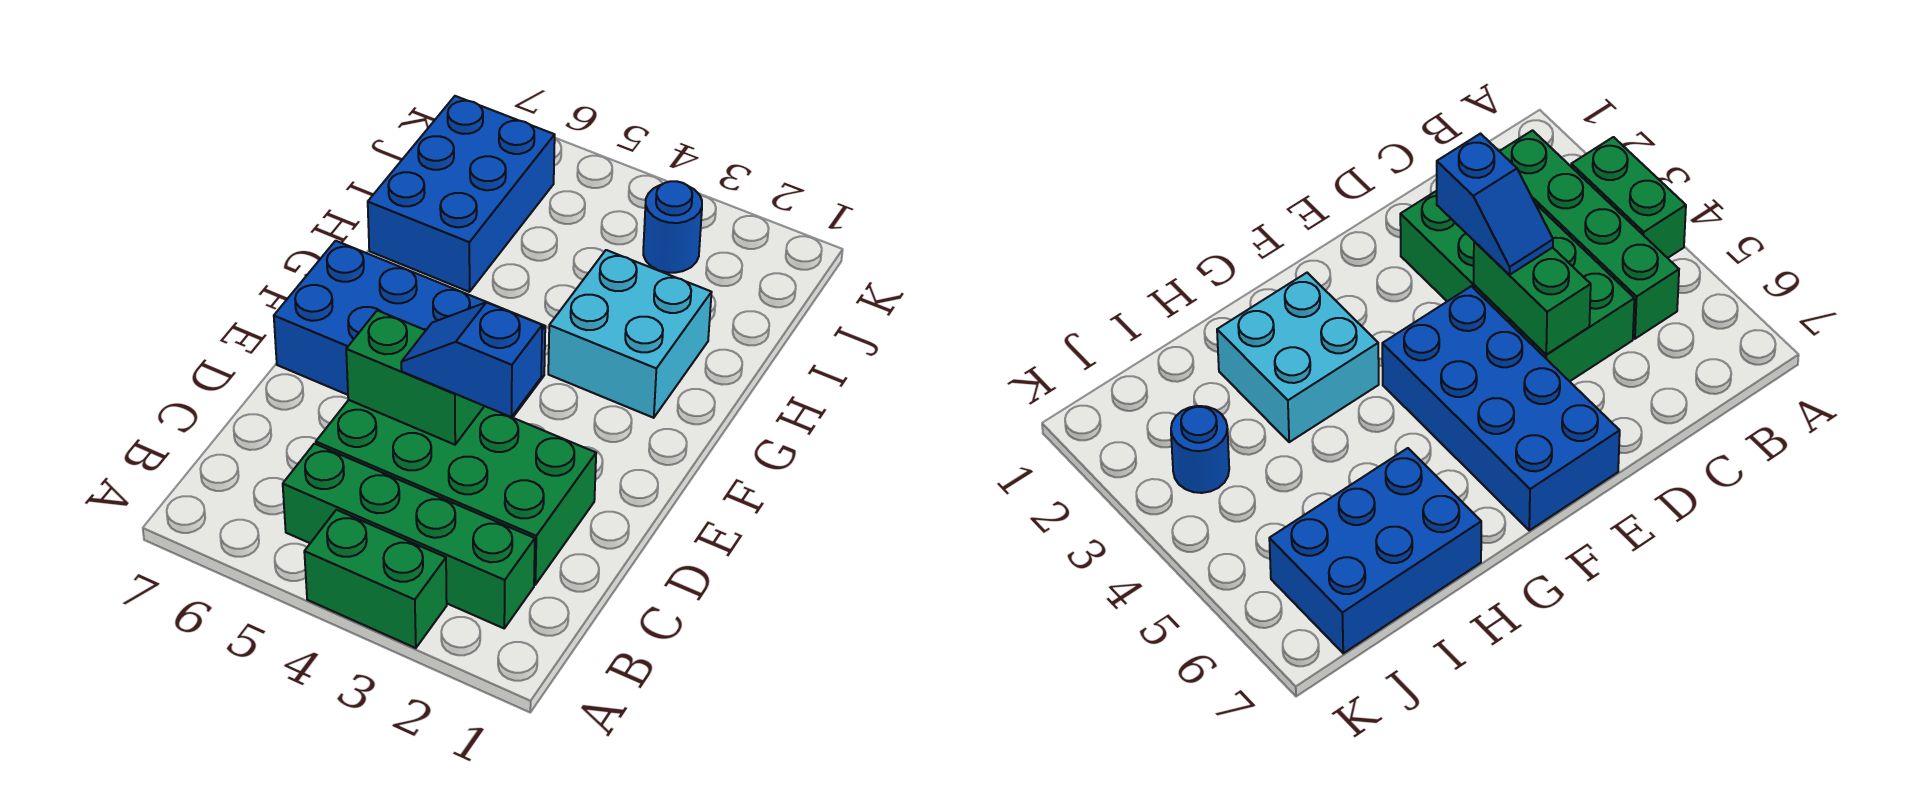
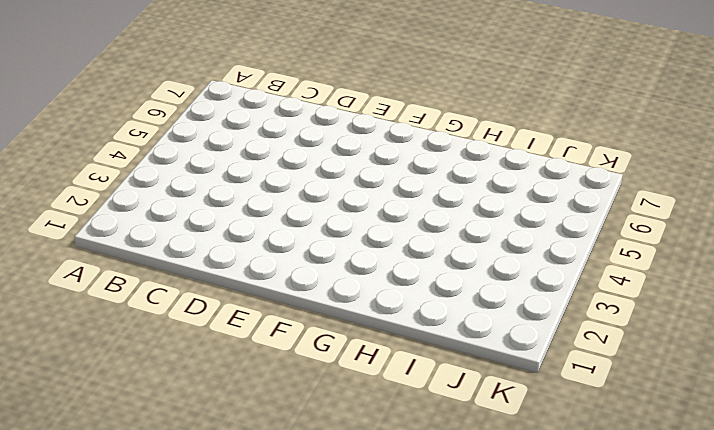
none -> green brick A3:A4 level 1
none -> green brick B2:B5 level 1

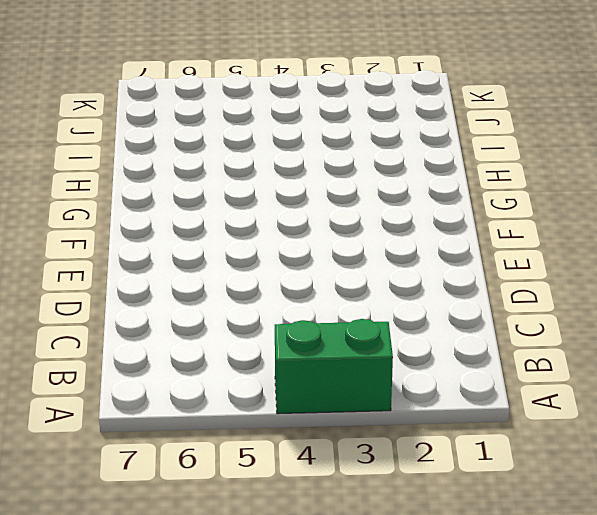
none -> green brick B2:B5 level 1
none -> green brick C2:D5 level 1

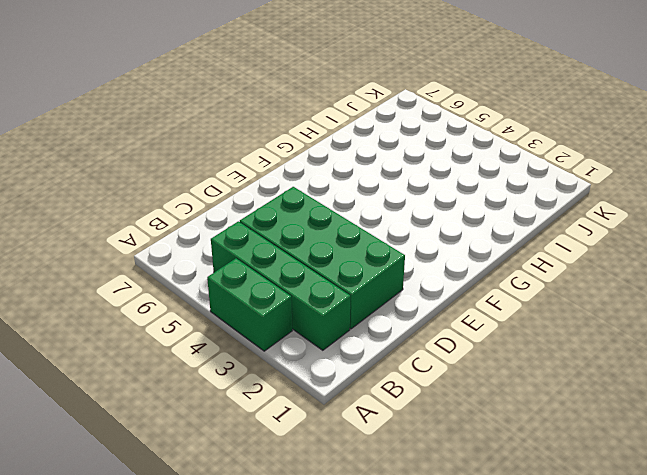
none -> blue brick E4:F7 level 1
none -> cyan brick G2:H3 level 1

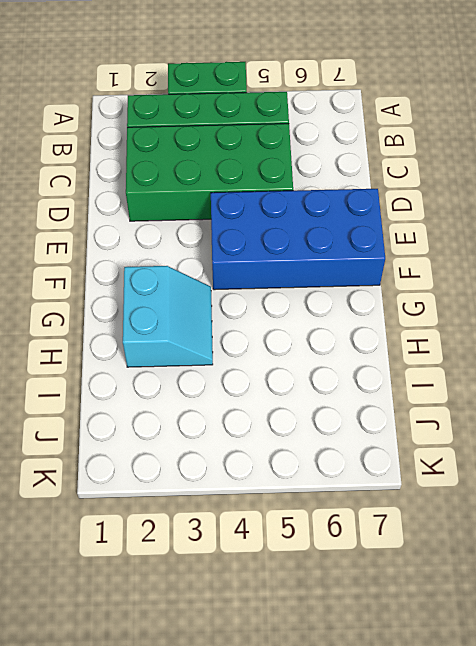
cyan slope G2:H3 level 1 top 2 -> cyan brick G2:H3 level 1
none -> blue brick H6:J7 level 1
none -> blue round brick J3 level 1

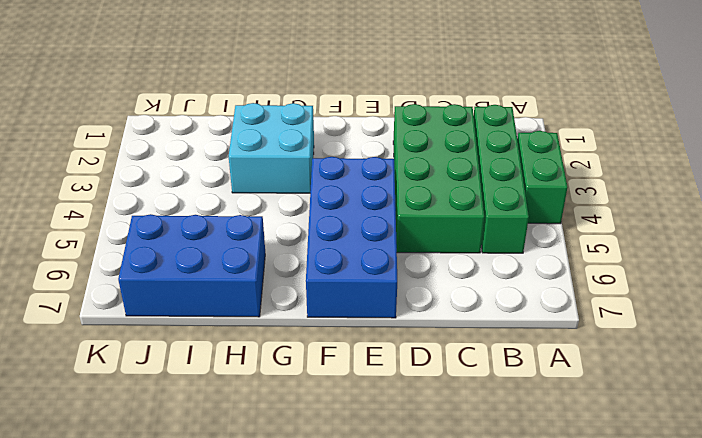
none -> blue round brick J3 level 1
none -> green brick D4:D5 level 2

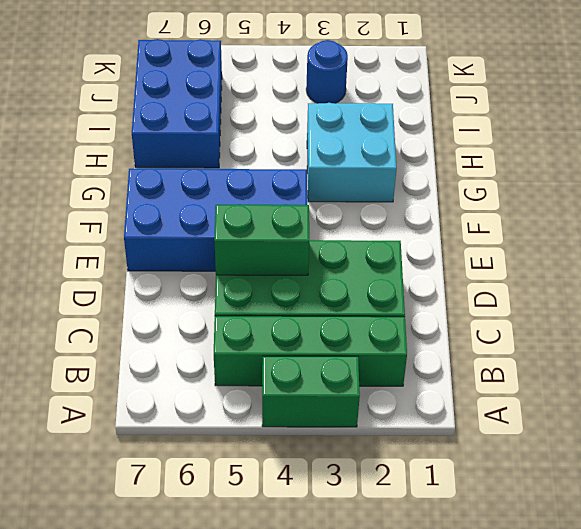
none -> blue slope D3:D4 level 3 top 3

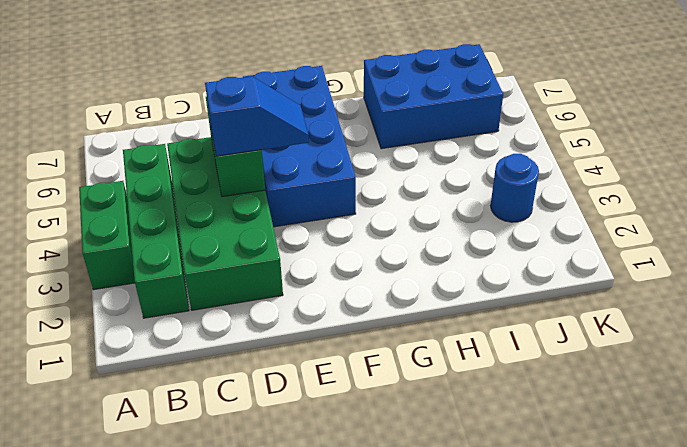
blue slope D4:E4 level 3 top D -> blue slope D3:D4 level 3 top 3
none -> cyan brick G2:H3 level 1

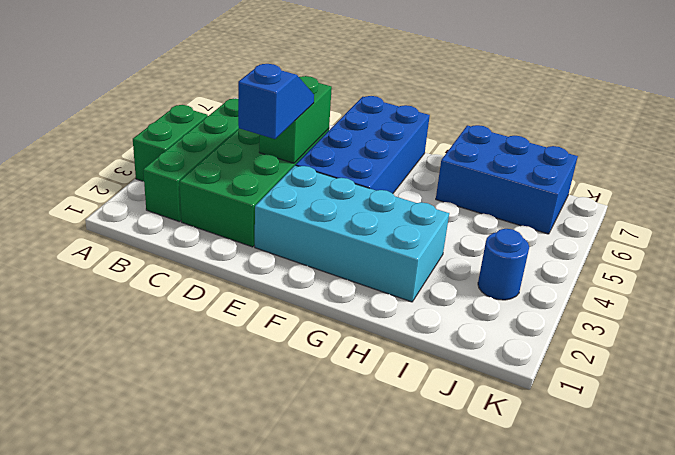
cyan brick E2:H3 level 1 -> cyan brick G2:H3 level 1

